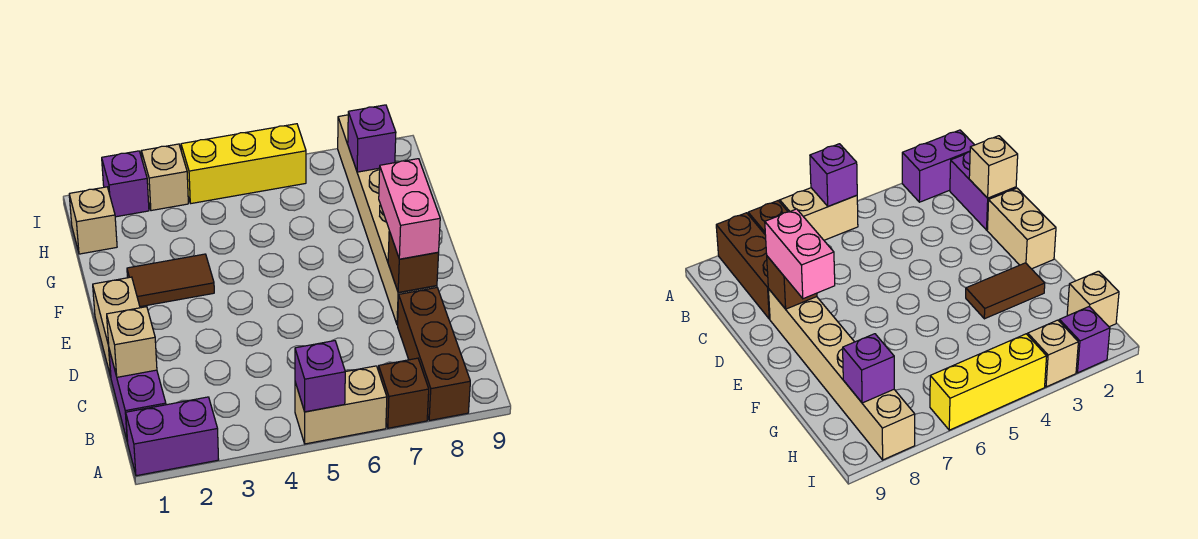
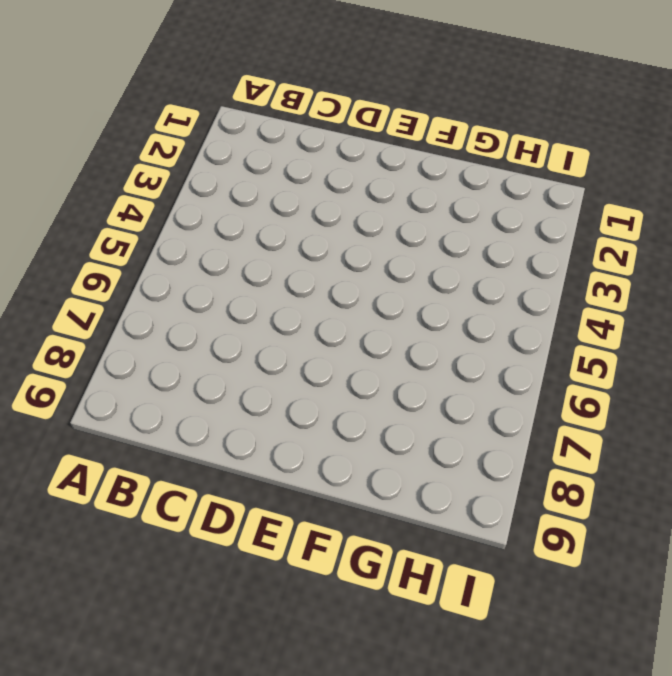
none -> purple brick A1:A2 level 1
none -> tan brick A5:A6 level 1
none -> brown brick A7 level 1

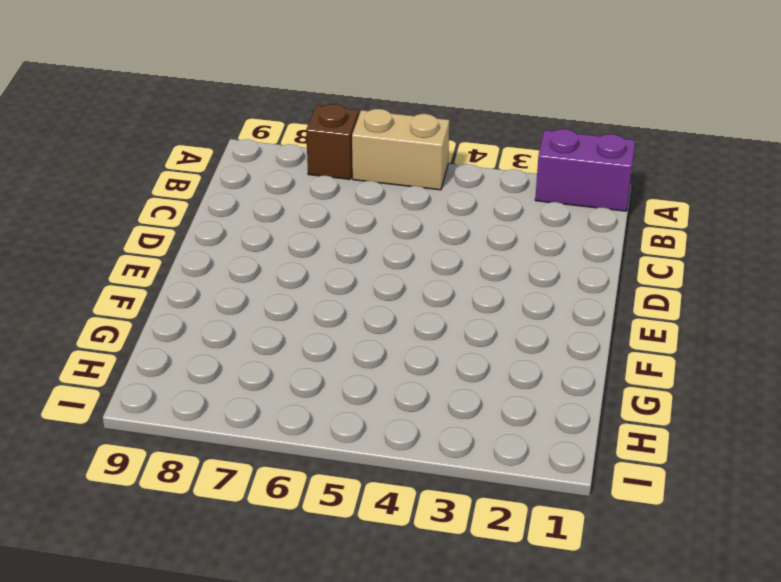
none -> brown brick A8:C8 level 1
none -> purple brick B1:C1 level 1
none -> tan brick D1:E1 level 1

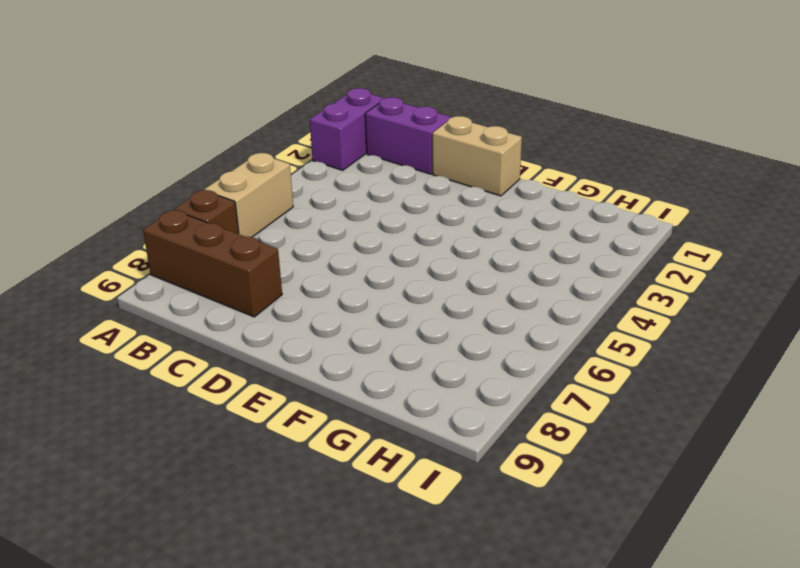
none -> tan brick D8:I8 level 1
none -> brown tile F2:F3 level 1
none -> tan brick H1 level 1

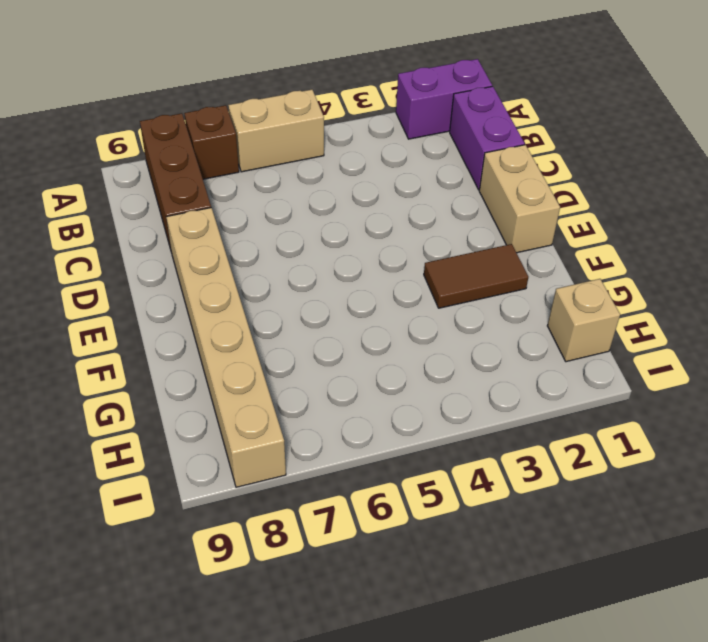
none -> purple brick I2 level 1
none -> tan brick I3 level 1
none -> yellow brick I4:I6 level 1

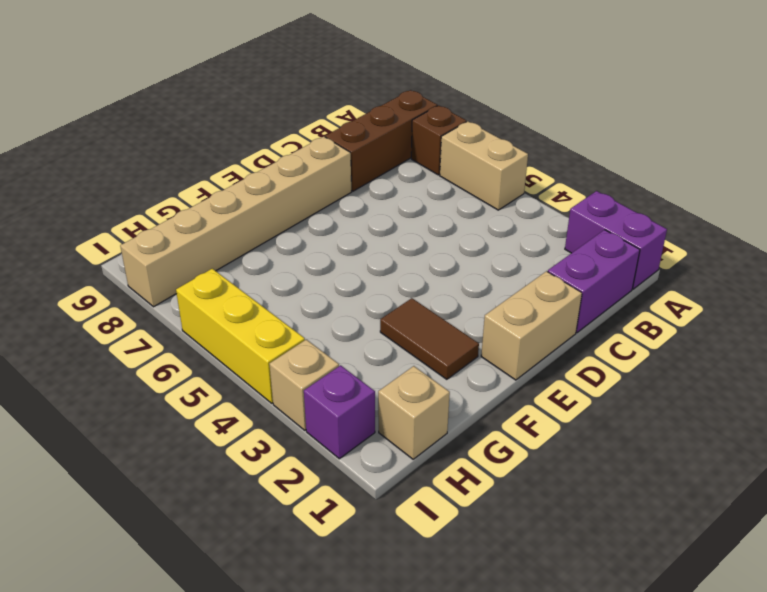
none -> purple brick A5 level 2
none -> tan brick C1 level 2
none -> brown brick D8 level 2

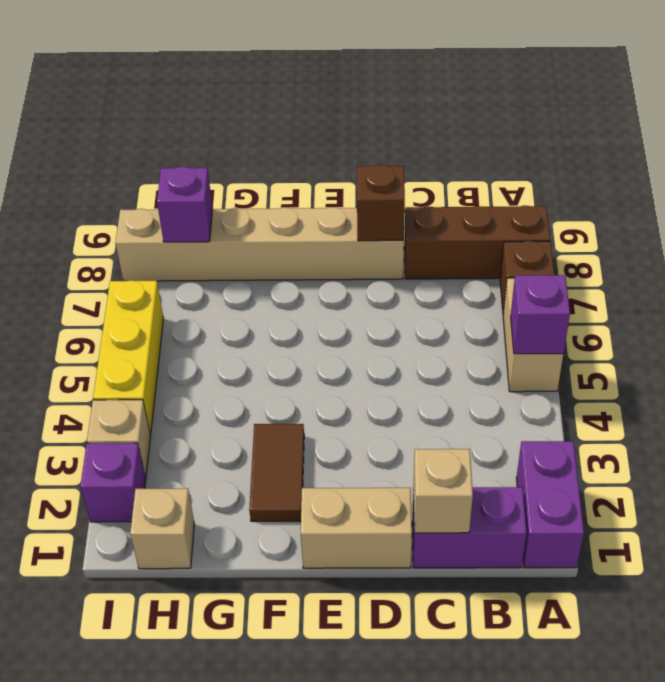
none -> pink brick D8:E8 level 3

